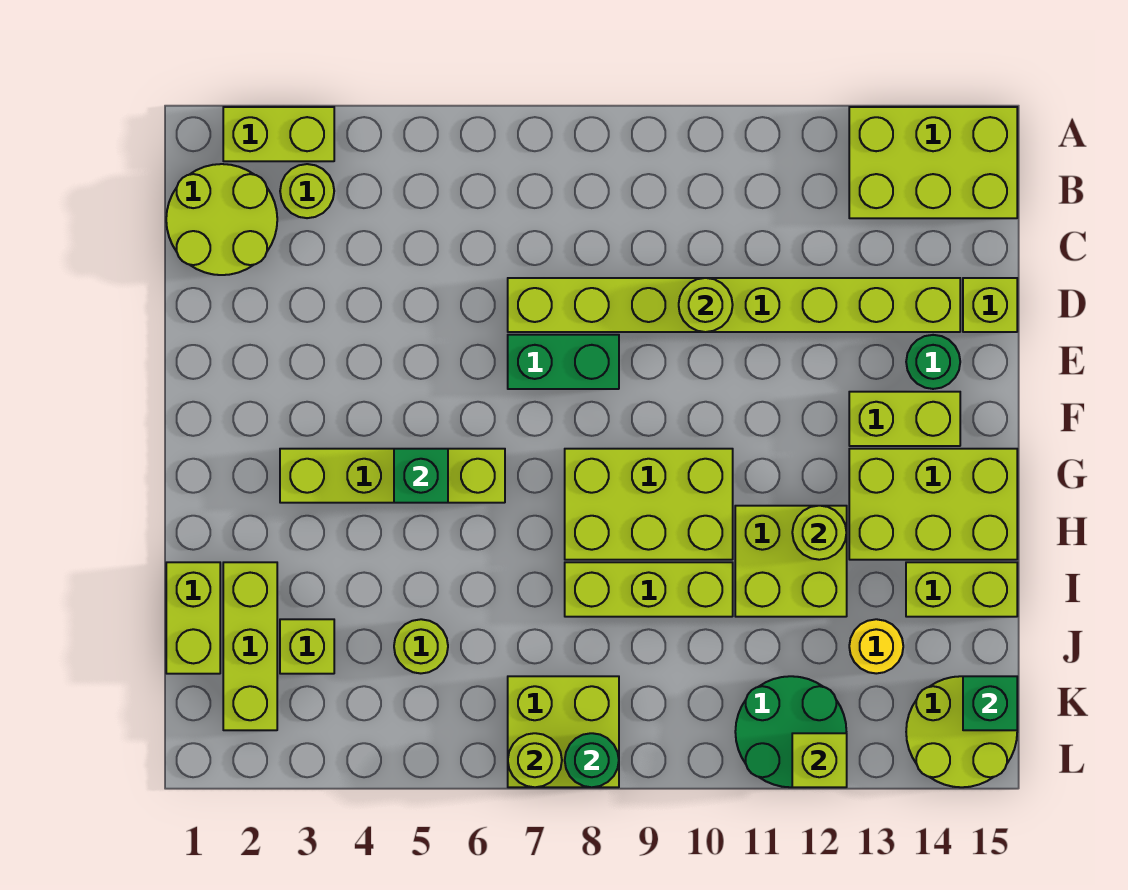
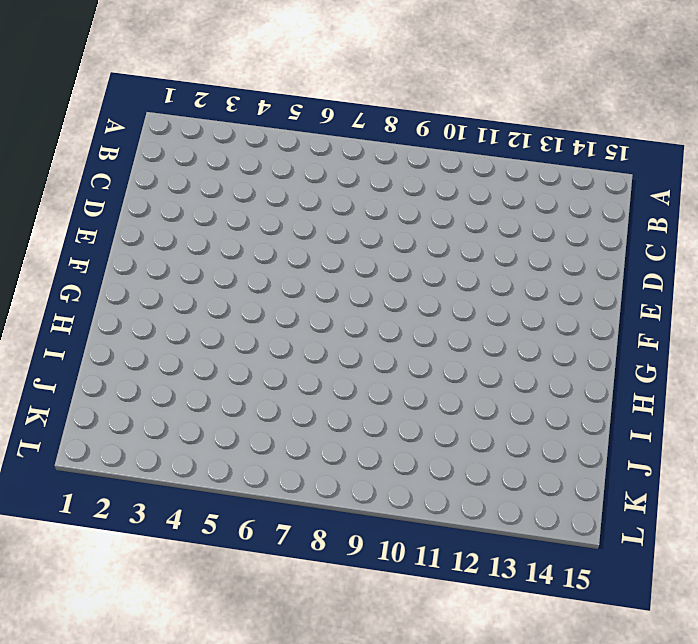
none -> lime brick A2:A3 level 1
none -> lime brick A13:B15 level 1
none -> lime round brick B1:C2 level 1
none -> lime round brick B3 level 1

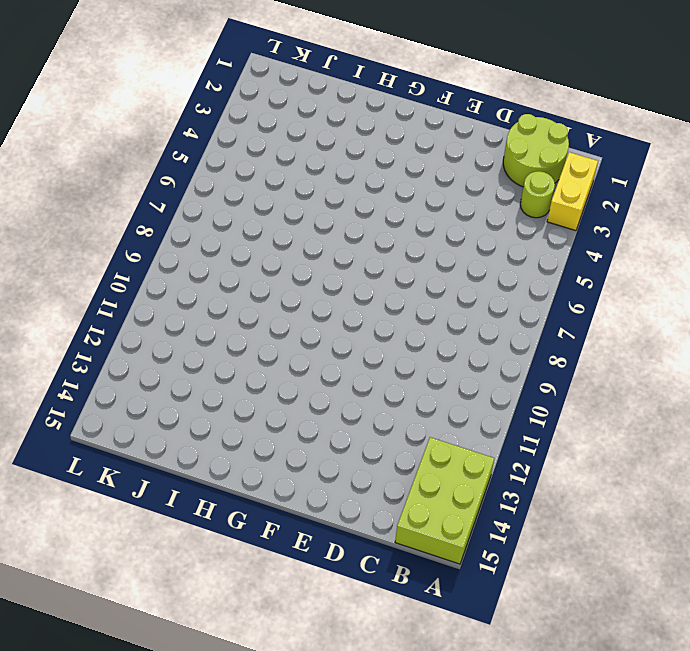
yellow brick A2:A3 level 1 -> lime brick A2:A3 level 1
none -> lime brick D7:D14 level 1
none -> lime brick D15 level 1
none -> green brick E7:E8 level 1
none -> green round brick E14 level 1

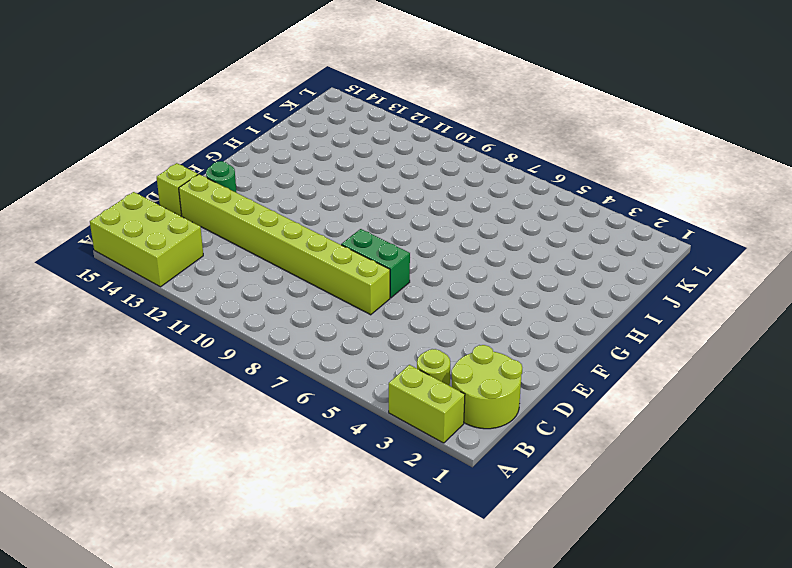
none -> lime brick F13:F14 level 1
none -> lime brick G3:G6 level 1
none -> lime brick G8:H10 level 1
none -> lime brick G13:H15 level 1

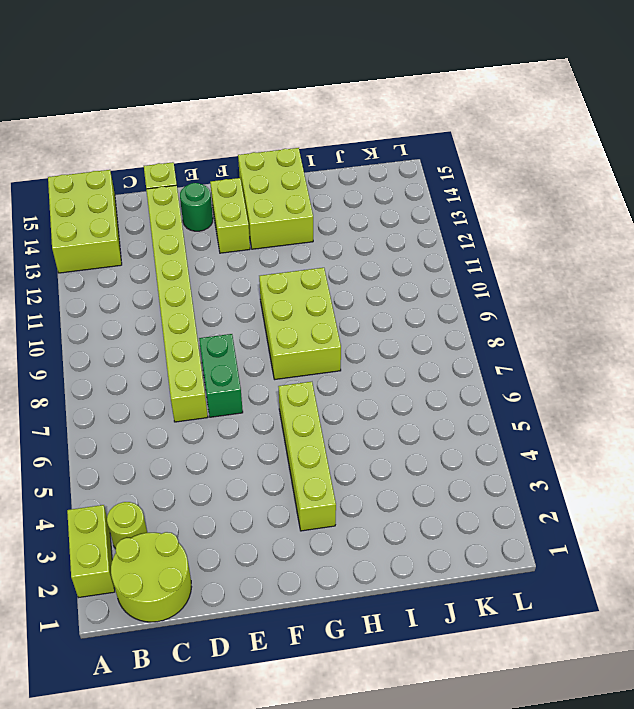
none -> lime brick H11:I12 level 1
none -> lime brick I1:J1 level 1
none -> lime brick I2:K2 level 1
none -> lime brick I8:I10 level 1

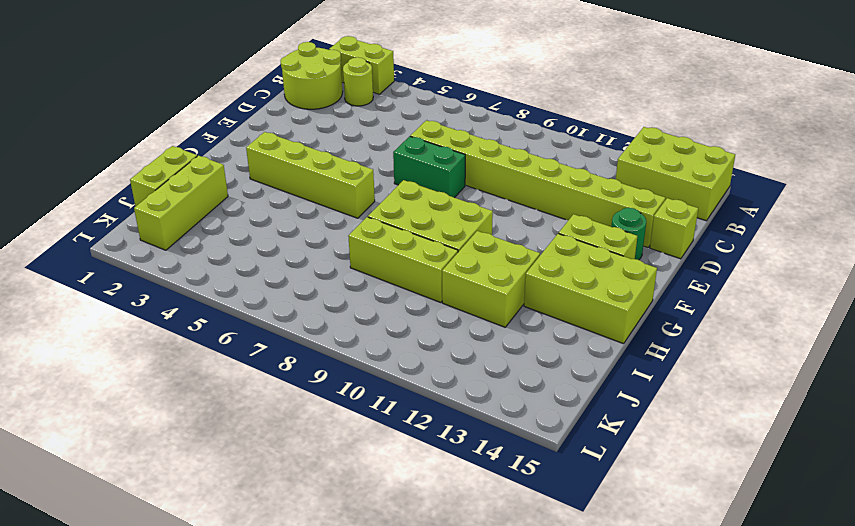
none -> lime brick I14:I15 level 1
none -> lime brick J3 level 1
none -> lime round brick J5 level 1
none -> yellow round brick J13 level 1

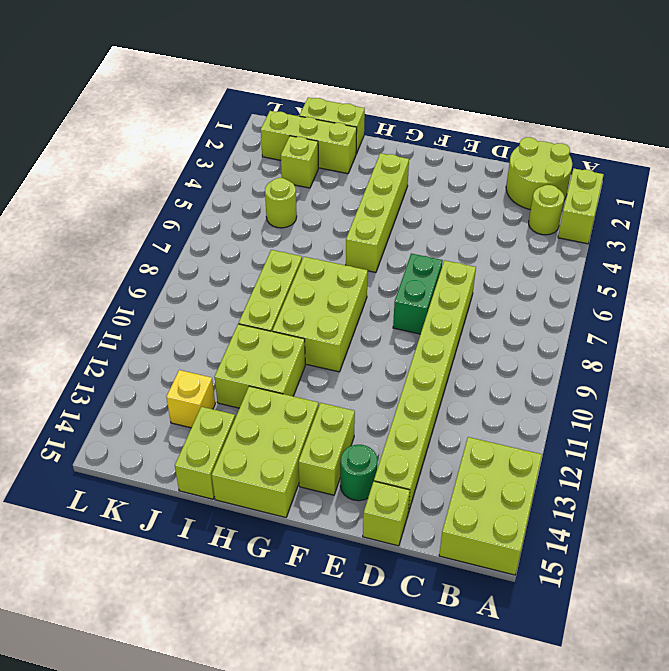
yellow brick J13 level 1 -> yellow round brick J13 level 1
none -> lime brick K7:L8 level 1
none -> green round brick K11:L12 level 1
none -> lime round brick K14:L15 level 1
none -> lime round brick D10 level 2

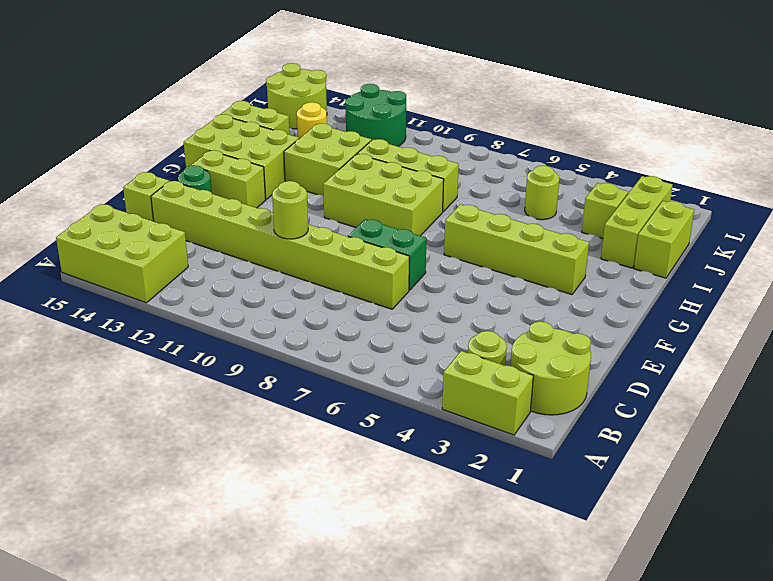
none -> lime brick K7:L8 level 1
none -> green brick G5 level 2
none -> lime round brick H12 level 2
none -> green brick K15 level 2

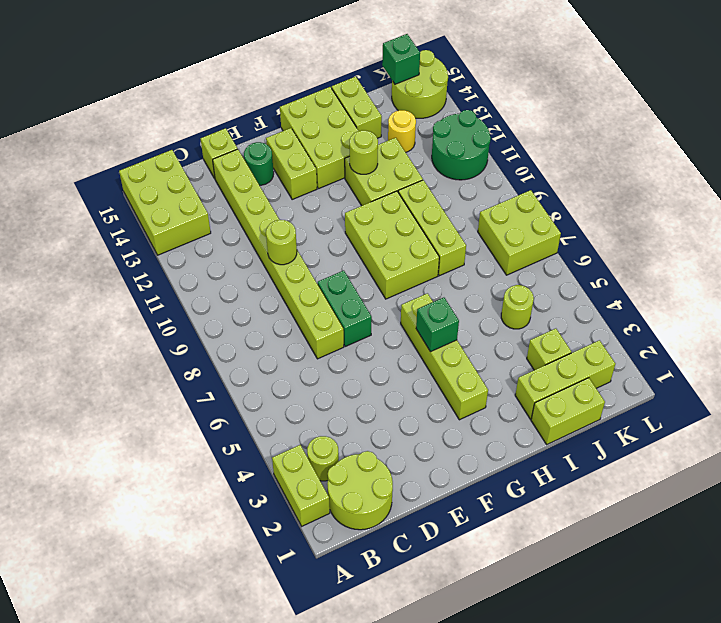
none -> lime round brick L7 level 2
none -> green round brick L8 level 2
none -> lime brick L12 level 2

